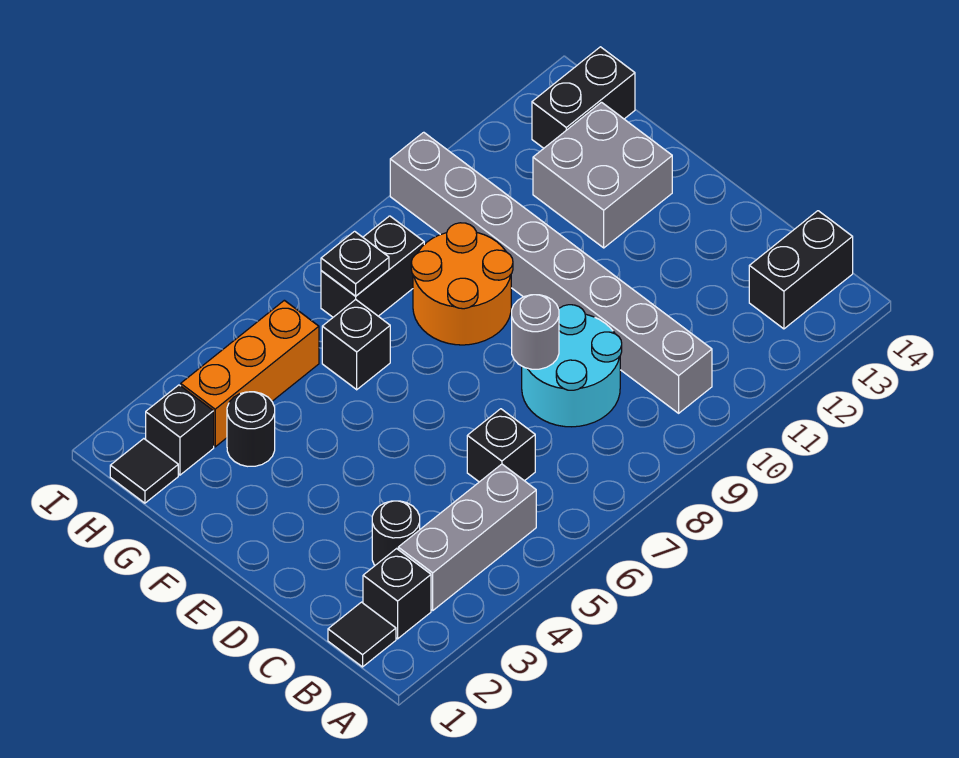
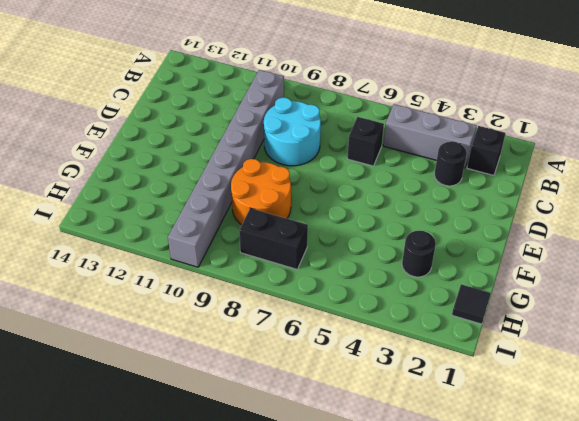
none -> black tile B1 level 1
none -> black brick B13:B14 level 1
none -> grey brick F12:G13 level 1

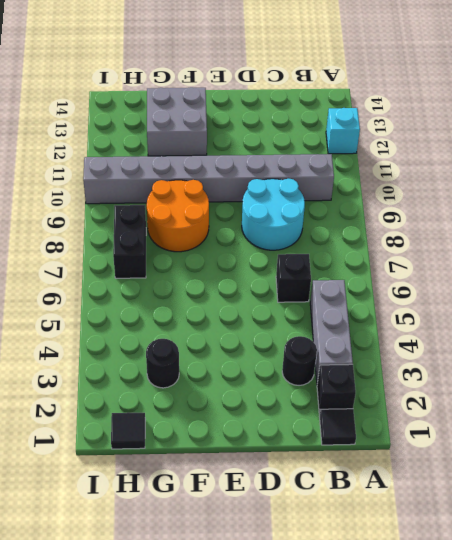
cyan brick A12 level 1 -> none
none -> black brick B13:B14 level 1
none -> black brick G6 level 1
none -> black brick H2 level 1

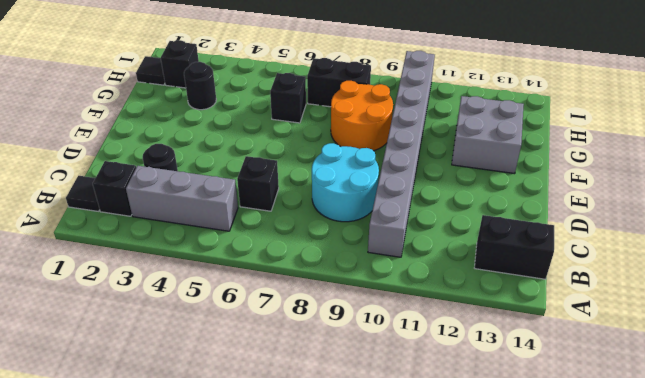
none -> orange brick H3:H5 level 1
none -> black brick H13:H14 level 1
none -> grey round brick D8 level 2

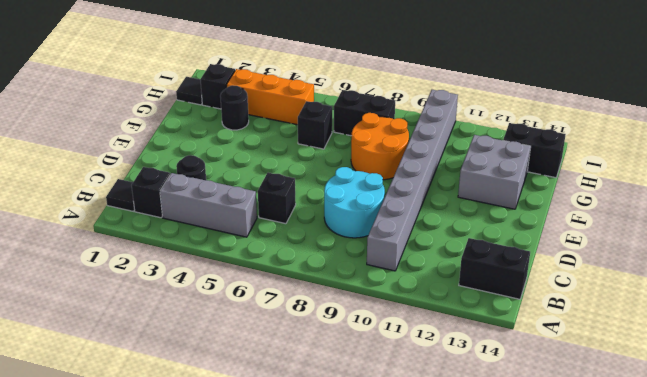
none -> grey round brick D8 level 2
none -> black plate H7 level 2

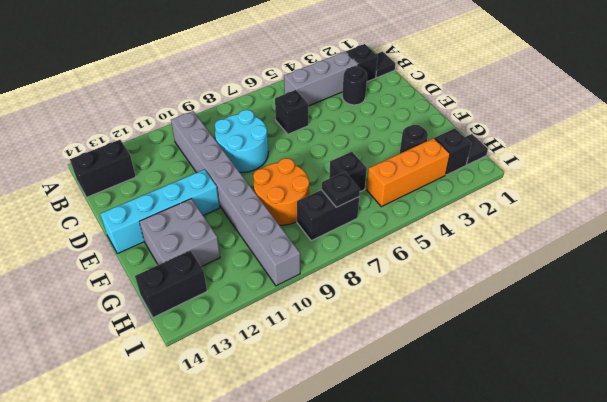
cyan brick E11:E14 level 1 -> none
none -> grey round brick D8 level 2

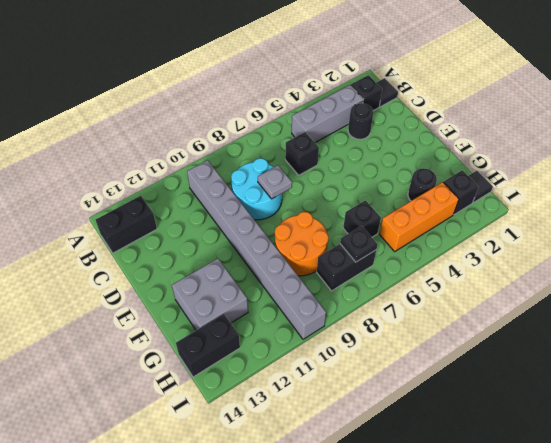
grey plate D8 level 2 -> grey round brick D8 level 2

